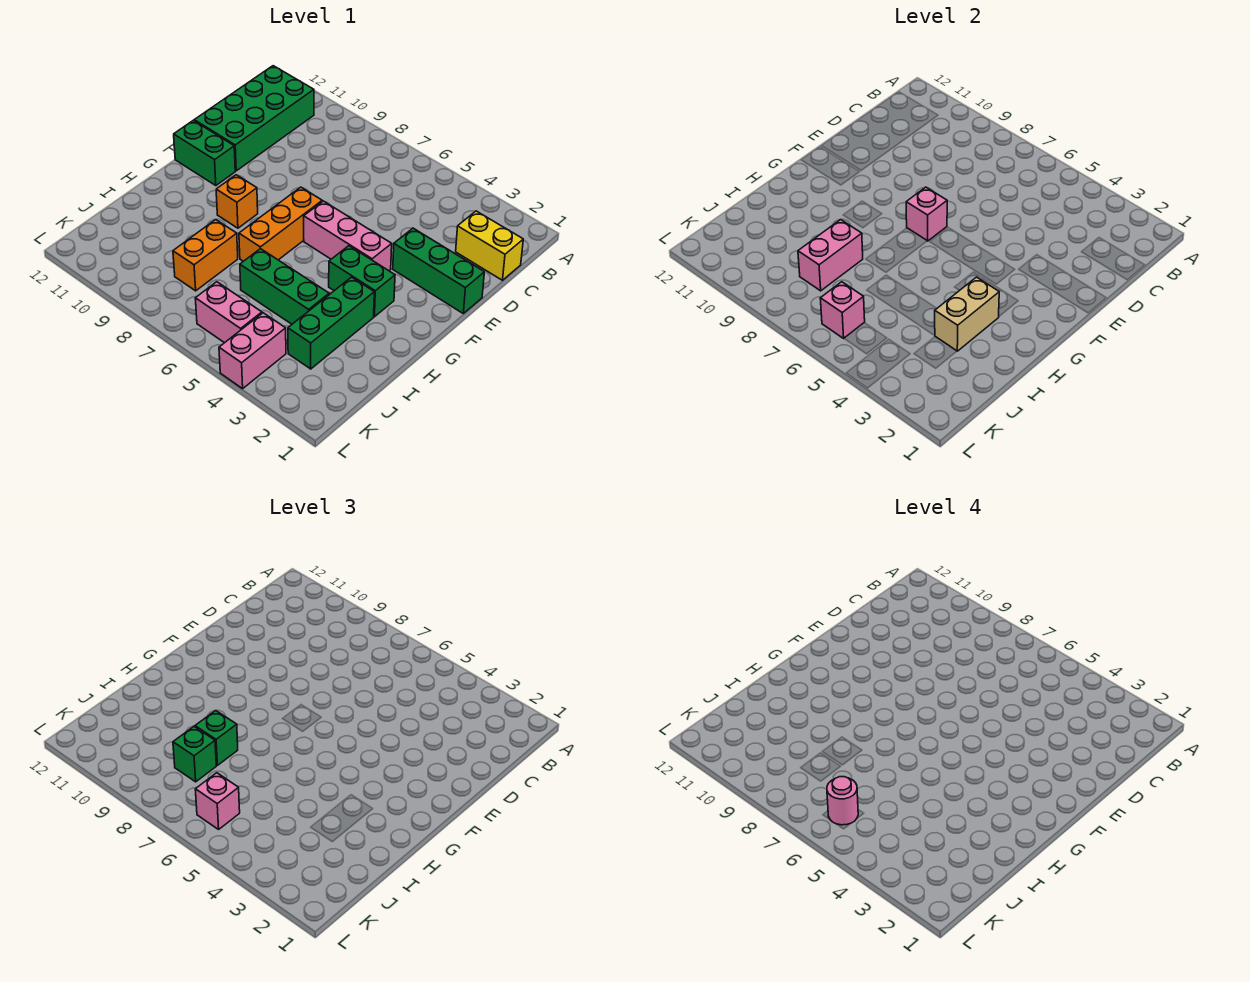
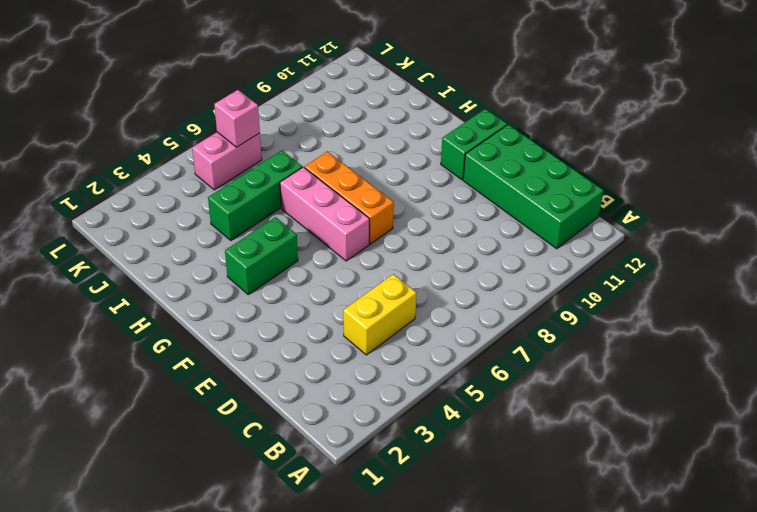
yellow brick C4:C5 level 1 -> yellow brick C1:C2 level 1
pink brick F6:H6 level 1 -> pink brick F4:F6 level 1
none -> green brick E1:E3 level 1
none -> orange brick G9 level 1
none -> green brick H3:J3 level 1

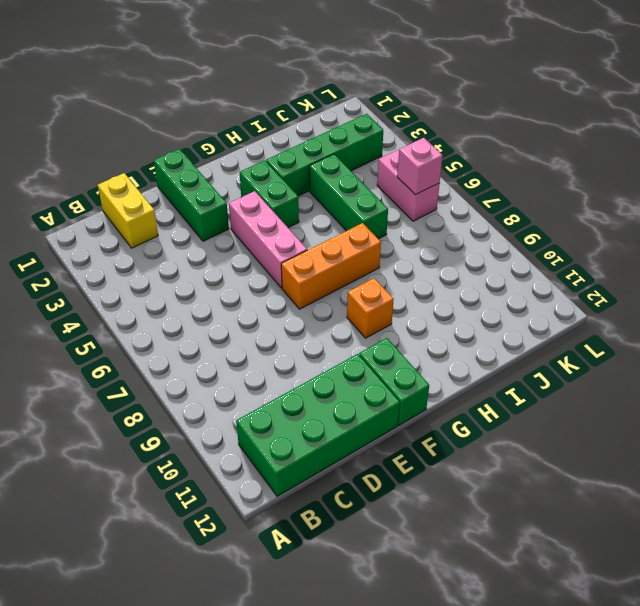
green brick H3:K3 level 1 -> green brick H3:J3 level 1
none -> orange brick I8:J8 level 1
none -> pink brick K4:L4 level 1
none -> pink brick F7 level 2

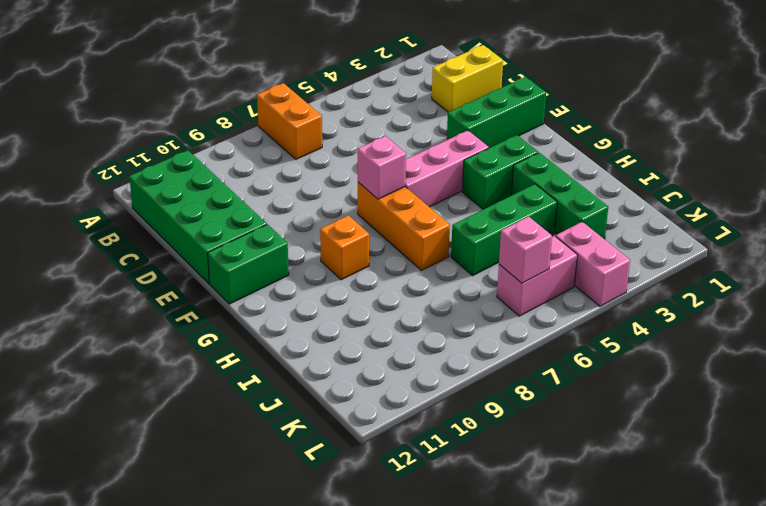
orange brick A7:B7 level 1 -> orange brick I8:J8 level 1
none -> tan brick H3:I3 level 2
none -> pink brick I8:J8 level 2
none -> green brick I8 level 3

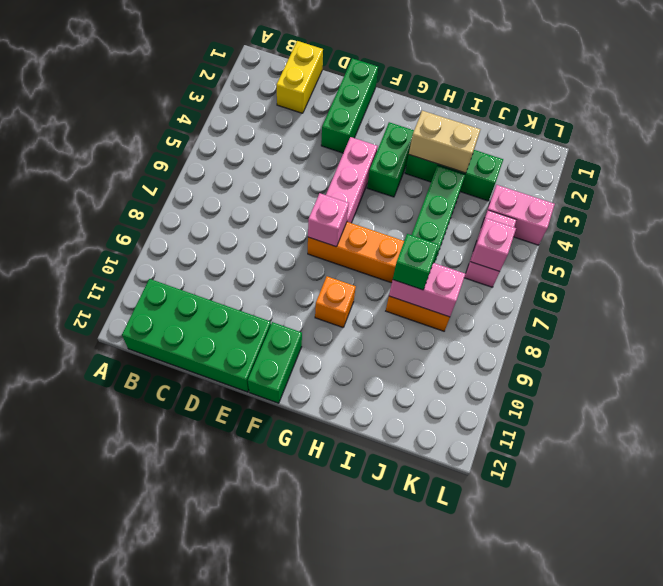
none -> green brick J8 level 3
none -> pink brick K6 level 3
none -> pink round brick K6 level 4

